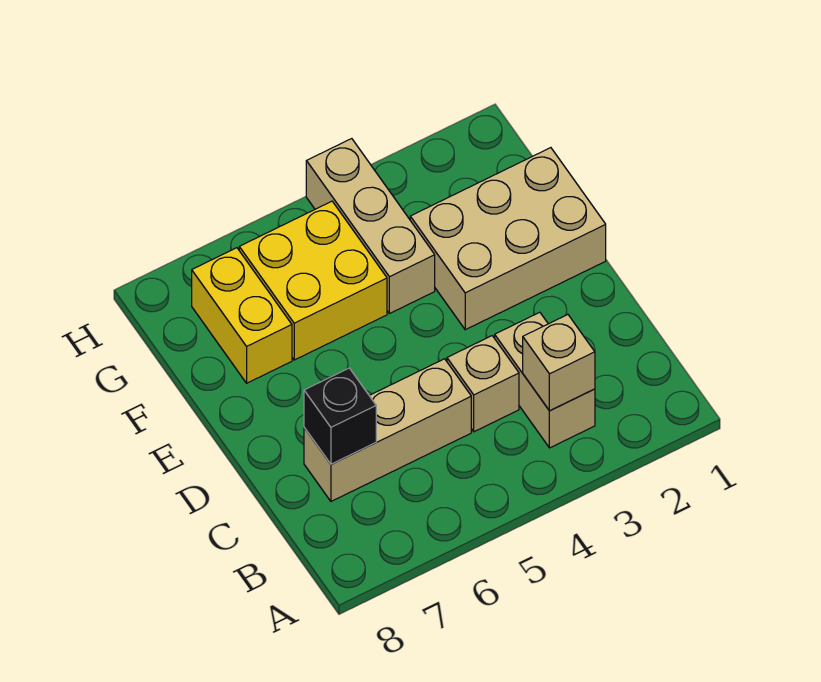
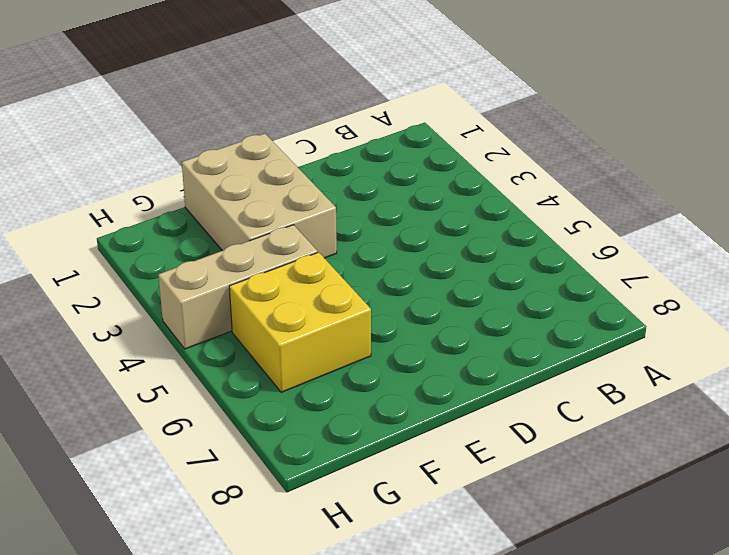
none -> tan brick B3:C3 level 1
none -> tan brick C4 level 1

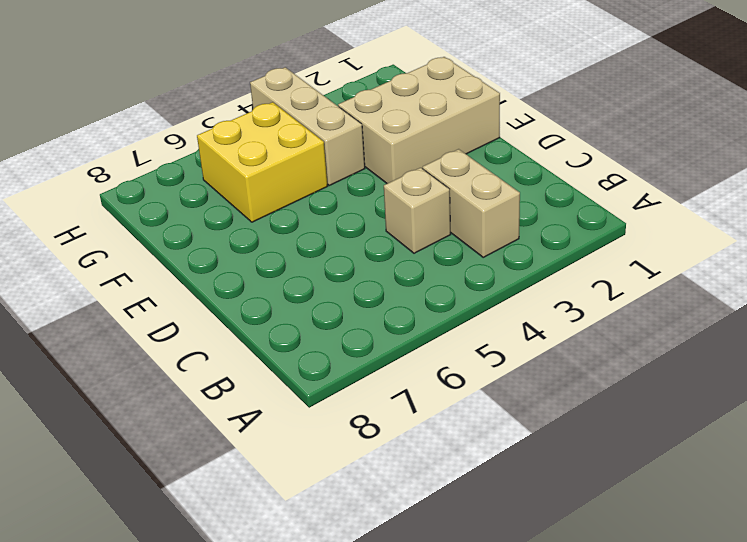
none -> tan brick C5:C7 level 1
none -> yellow brick F7:G7 level 1

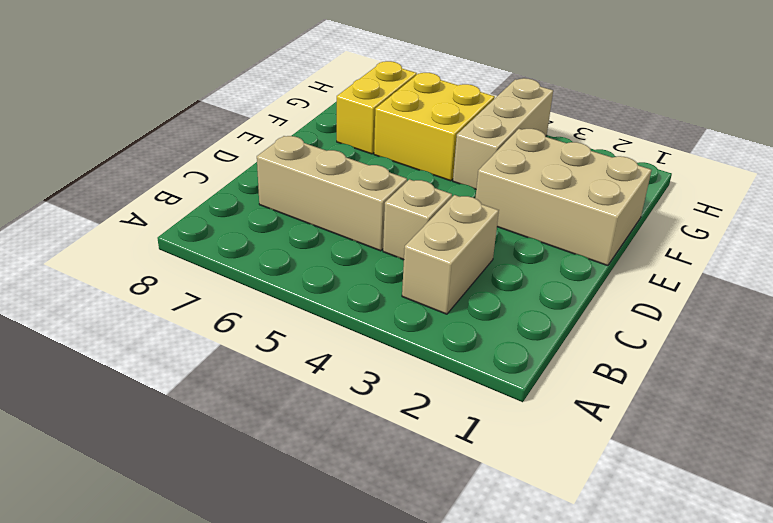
none -> tan brick B3 level 2
none -> black brick C7 level 2

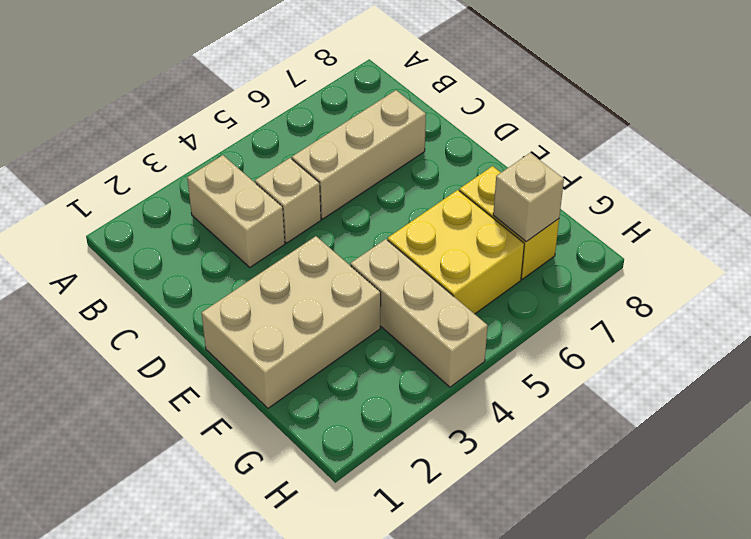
tan brick G7 level 2 -> tan brick B3 level 2
none -> black brick C7 level 2

